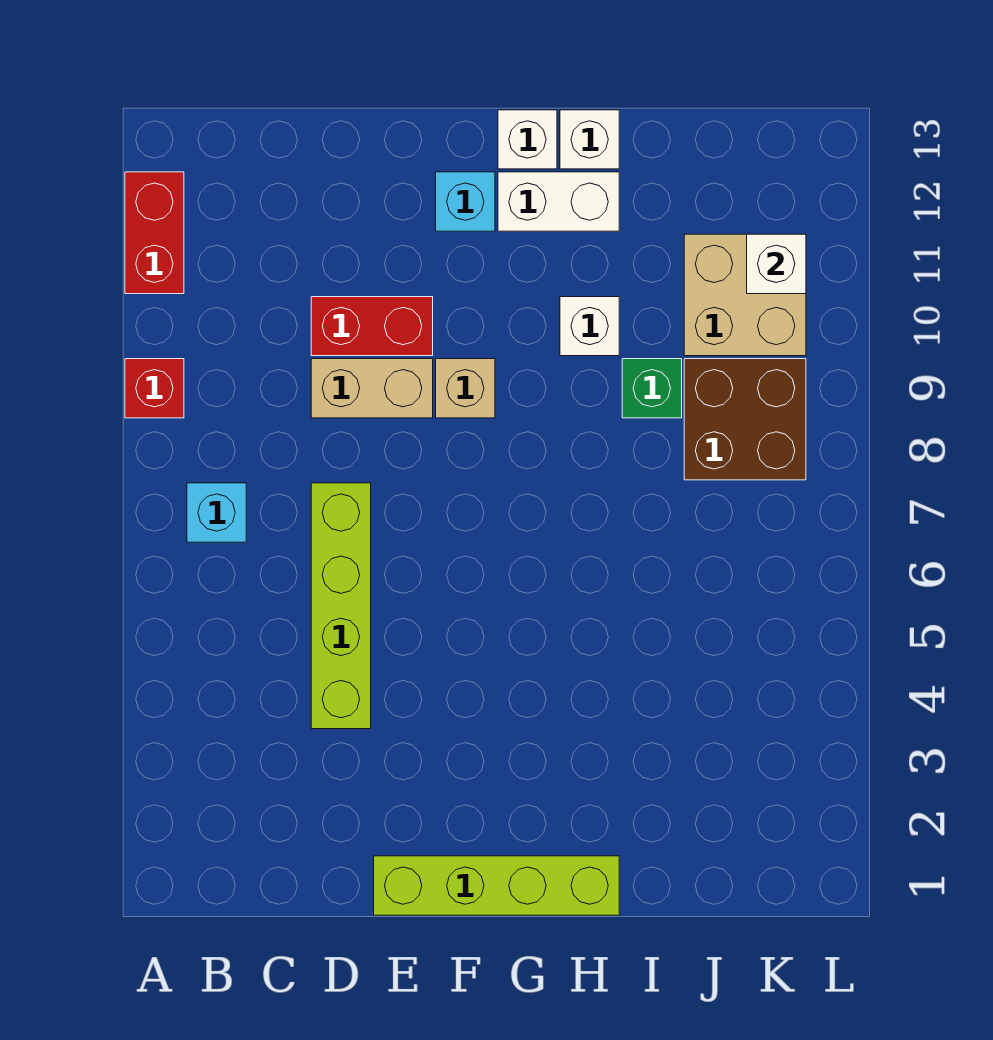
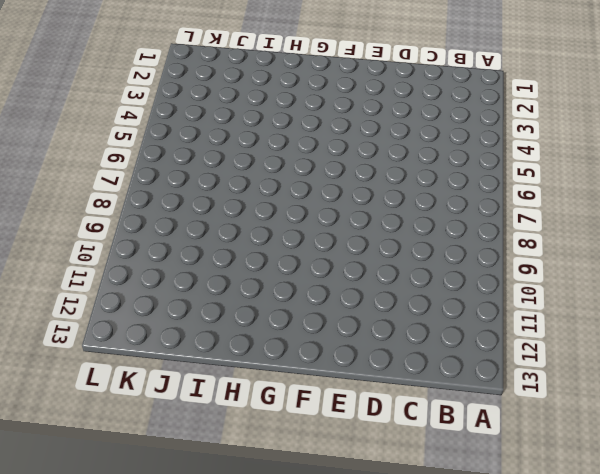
none -> red brick A9 level 1
none -> red brick A11:A12 level 1
none -> cyan brick B7 level 1

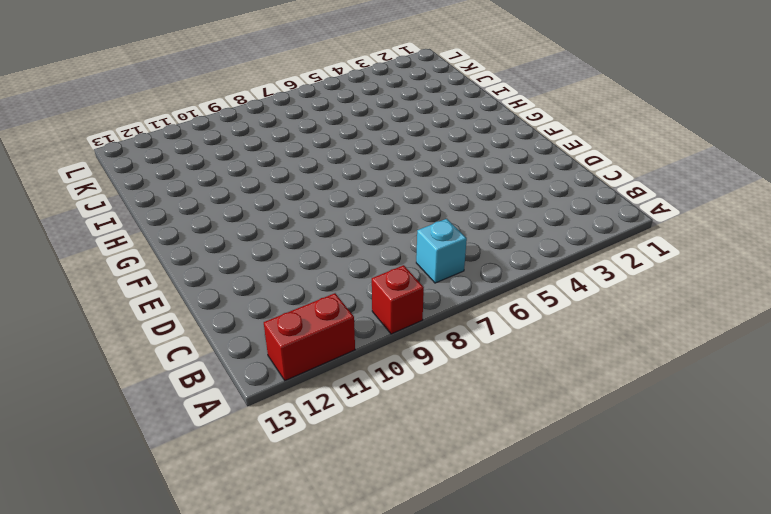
none -> lime brick D4:D7 level 1
none -> tan brick D9:E9 level 1
none -> red brick D10:E10 level 1

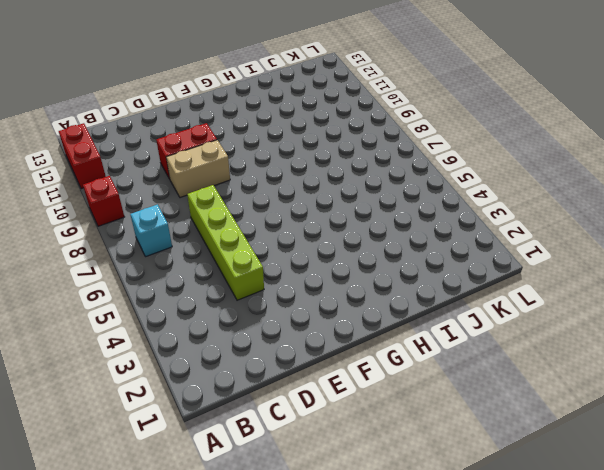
none -> lime brick E1:H1 level 1
none -> tan brick F9 level 1
none -> cyan brick F12 level 1

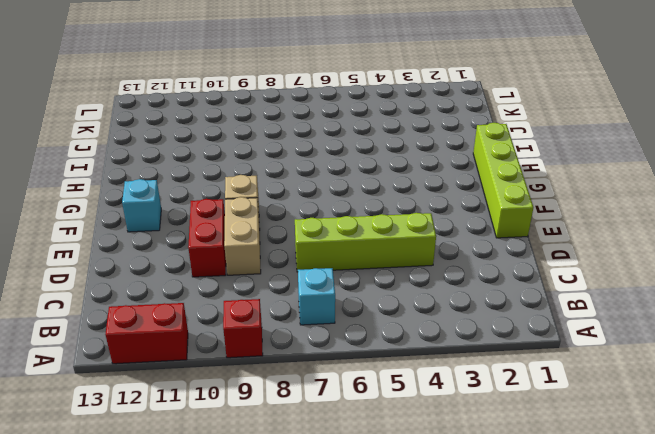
none -> white brick G12:H12 level 1
none -> white brick G13 level 1
none -> white brick H10 level 1

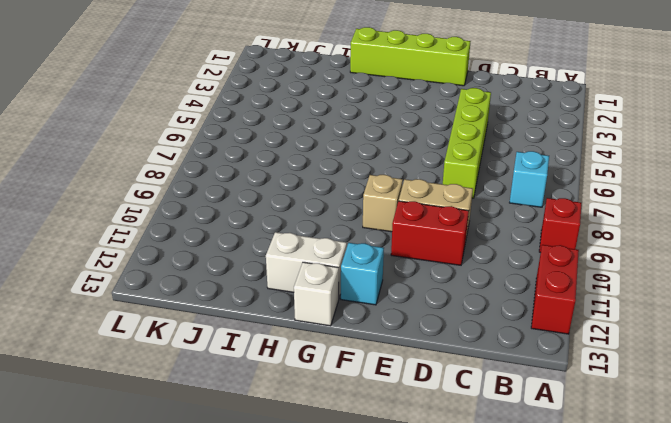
none -> white brick H10 level 1
none -> white brick H13 level 1
none -> green brick I9 level 1

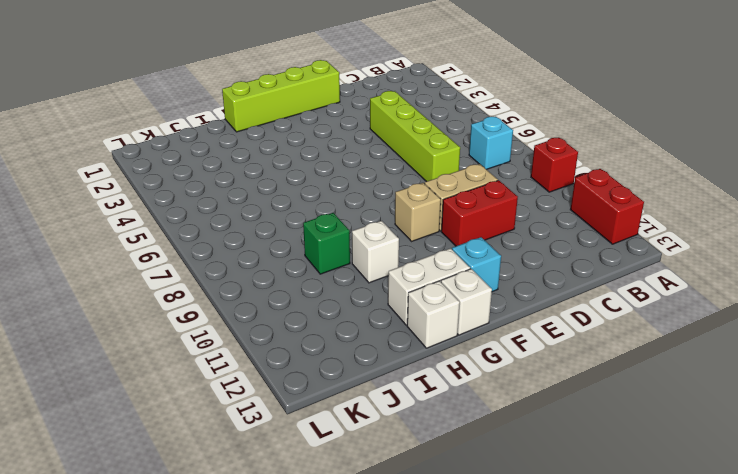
none -> brown brick J8:K9 level 1
none -> tan brick J10:K11 level 1
none -> white brick K11 level 2

